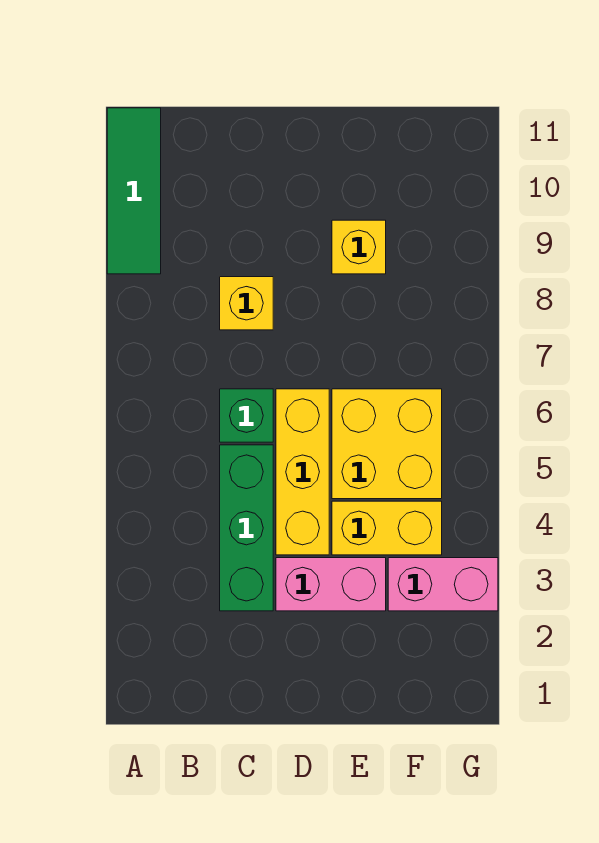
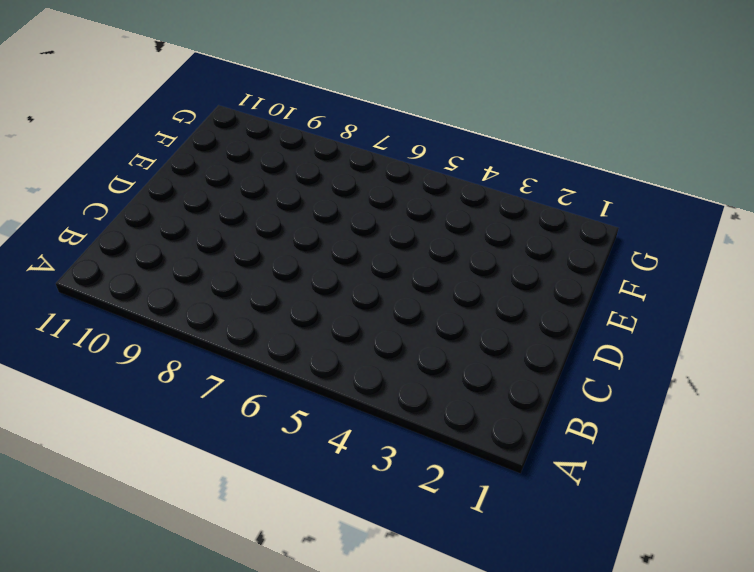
none -> green tile A9:A11 level 1
none -> green brick C3:C5 level 1

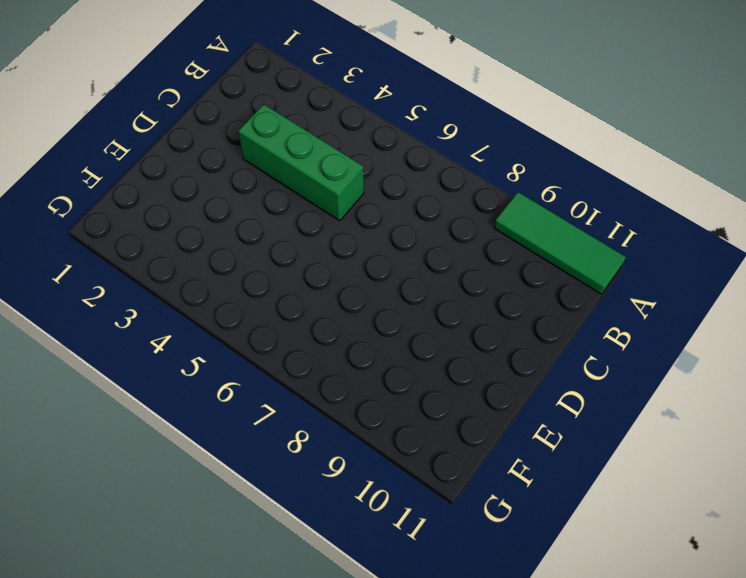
none -> green brick C6 level 1
none -> yellow brick C8 level 1

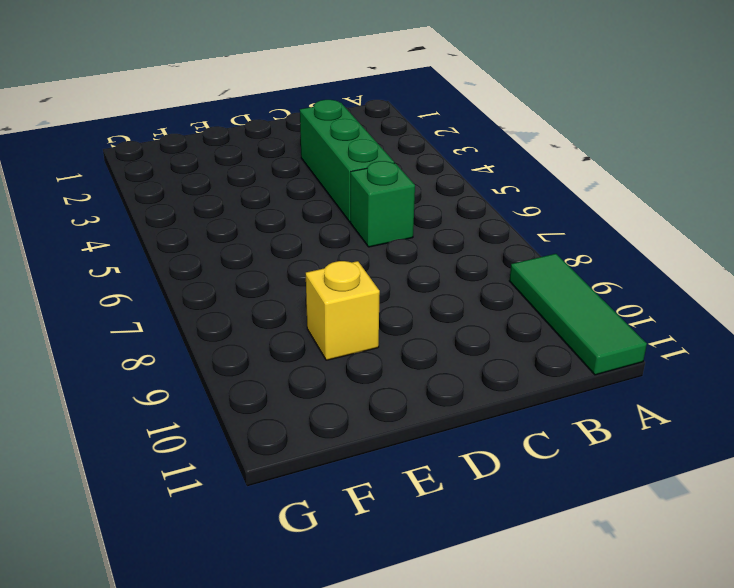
none -> yellow brick C8 level 1
none -> pink brick D3:E3 level 1

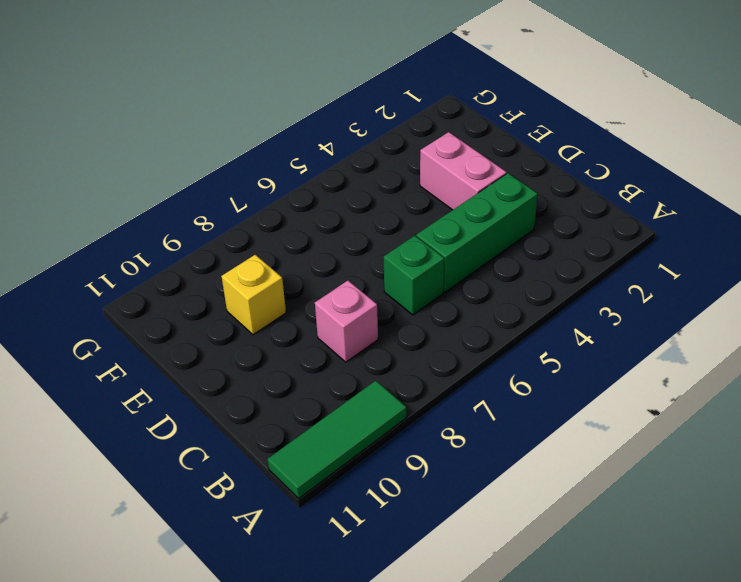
pink brick C8 level 1 -> yellow brick C8 level 1
none -> yellow brick D4:D6 level 1
none -> yellow brick E4:F4 level 1

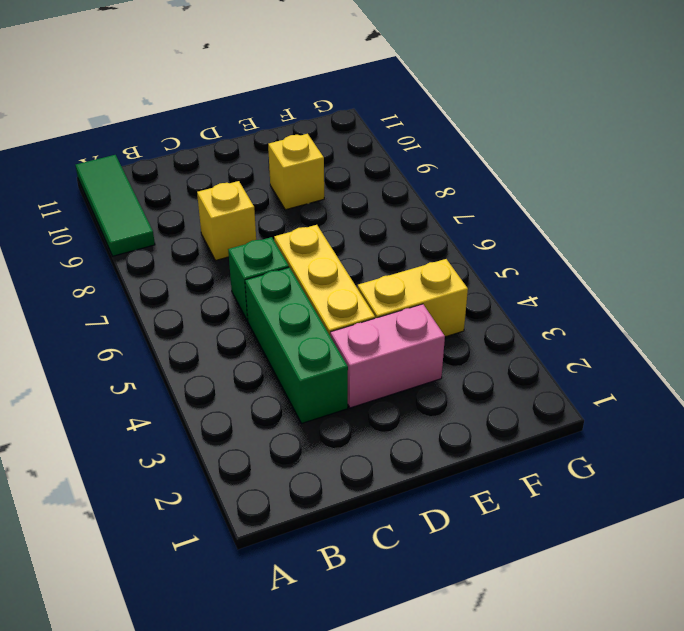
none -> yellow brick E5:F6 level 1
none -> pink brick F3:G3 level 1

